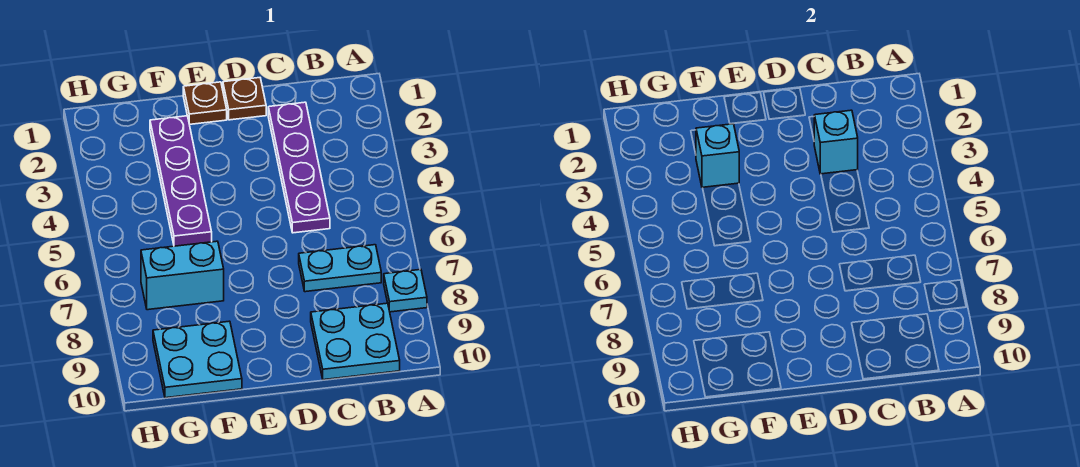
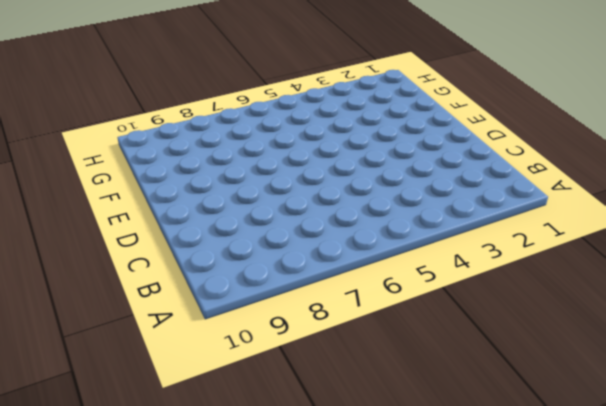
none -> cyan plate A8 level 1
none -> cyan plate B7:C7 level 1

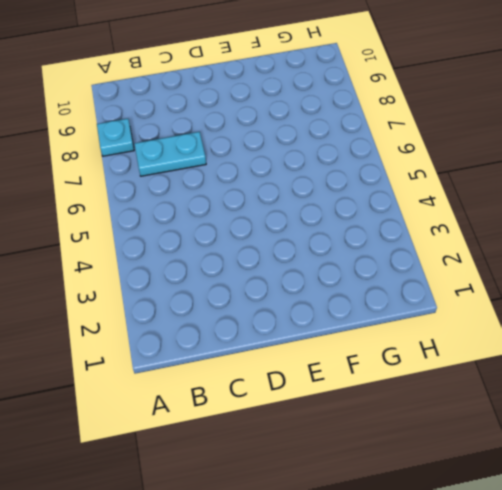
none -> cyan plate B9:C10 level 1
none -> purple plate C2:C5 level 1

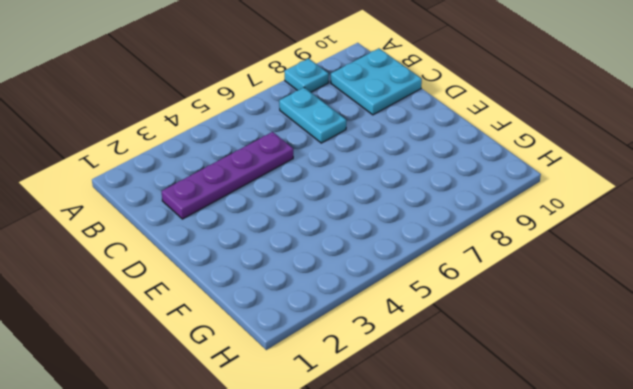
none -> brown plate D1 level 1
none -> brown plate E1 level 1

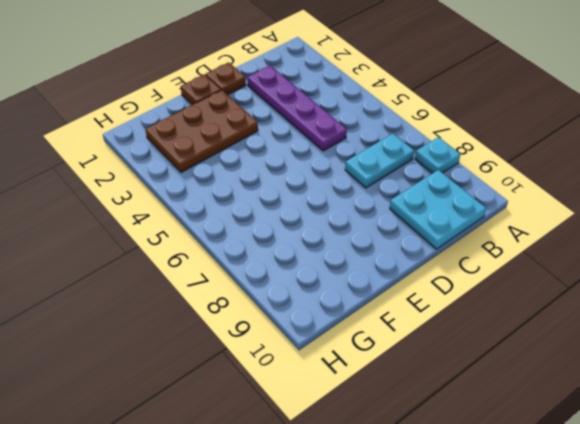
brown plate E2:G3 level 1 -> purple plate F2:F5 level 1
none -> cyan brick F7:G7 level 1
none -> cyan plate F9:G10 level 1

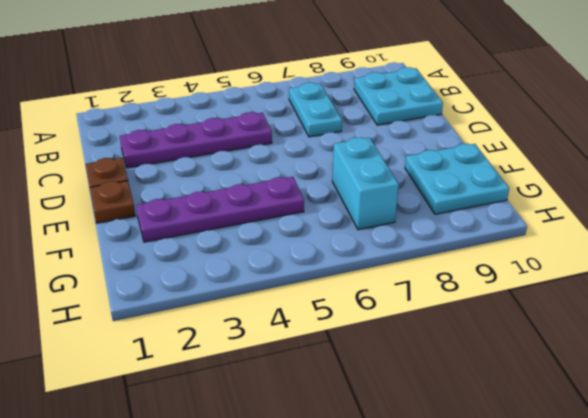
none -> cyan plate A8 level 1
none -> cyan brick C3 level 2

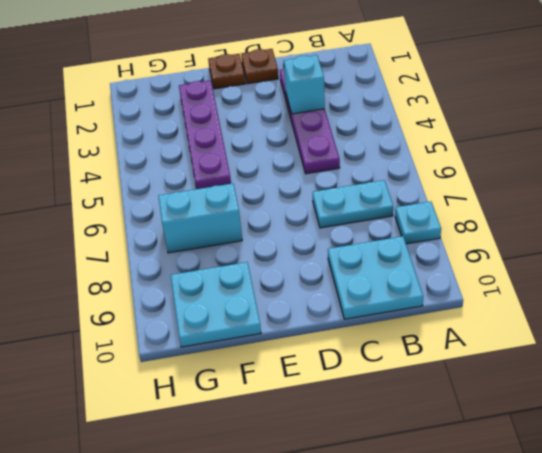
none -> cyan brick F3 level 2

